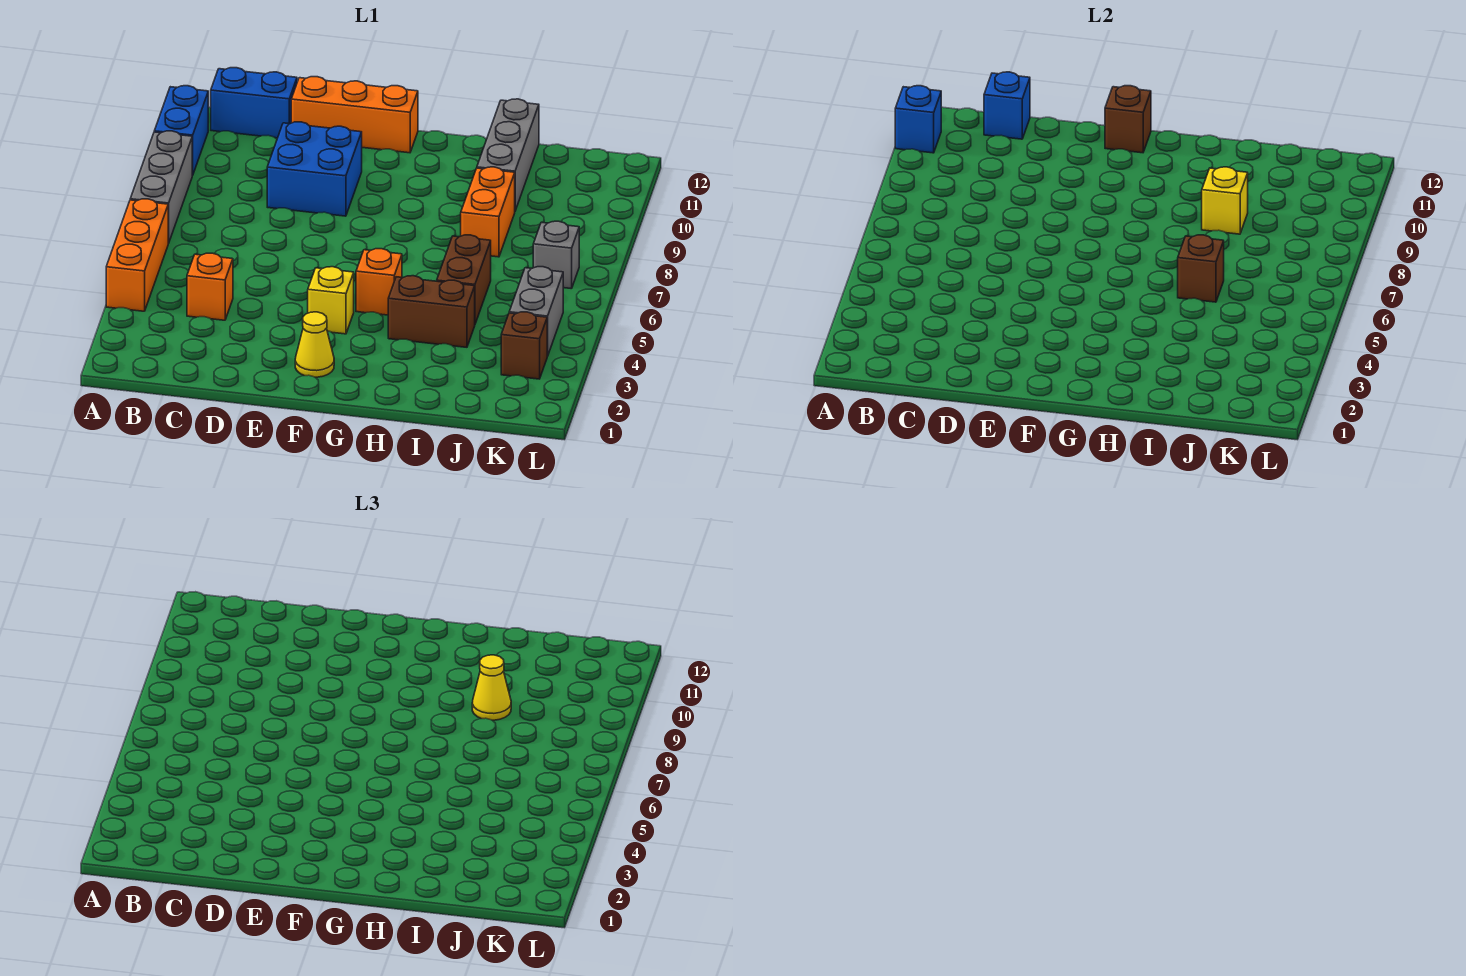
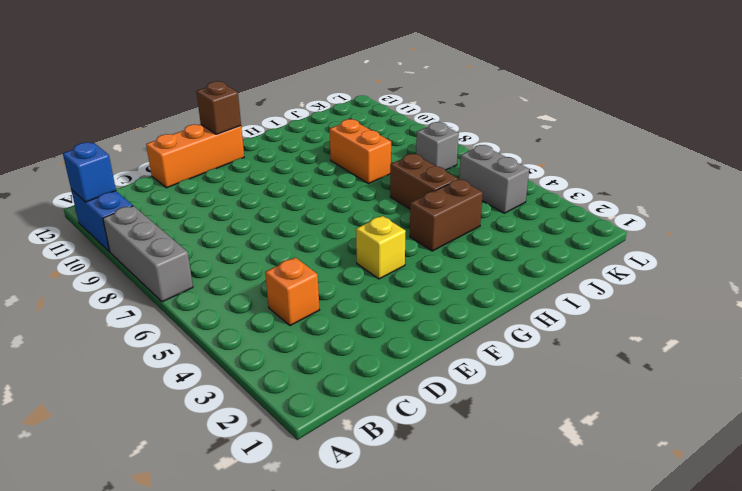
none -> orange brick A4:A6 level 1
none -> blue brick B12:C12 level 1
none -> blue brick D9:E10 level 1

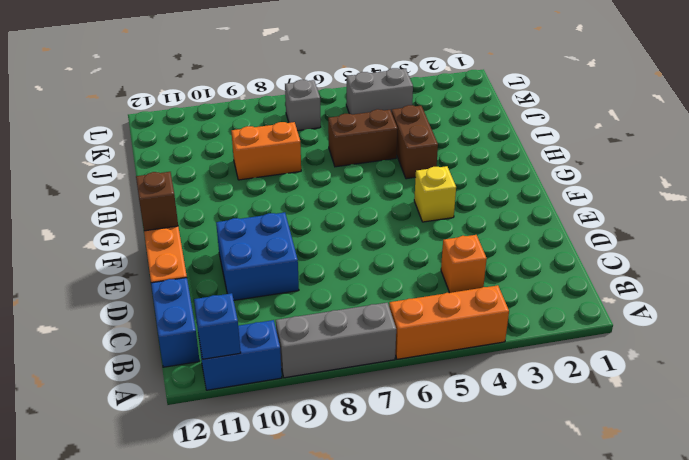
none -> yellow cone F2 level 1
none -> orange brick G5 level 1
none -> grey brick I10:I12 level 1

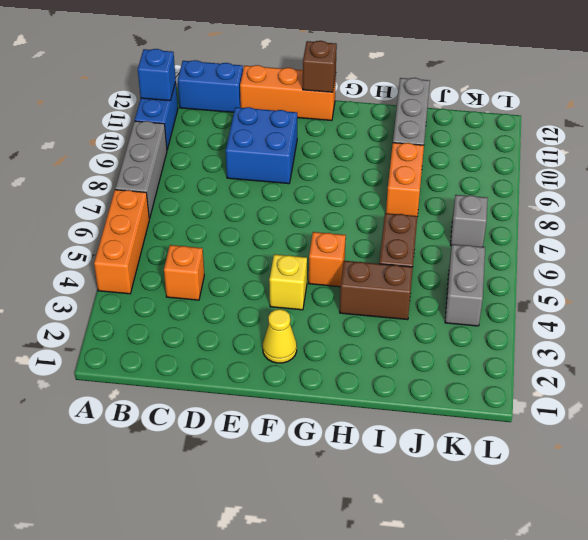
none -> brown brick K3 level 1
none -> blue brick C12 level 2
none -> brown brick I6 level 2

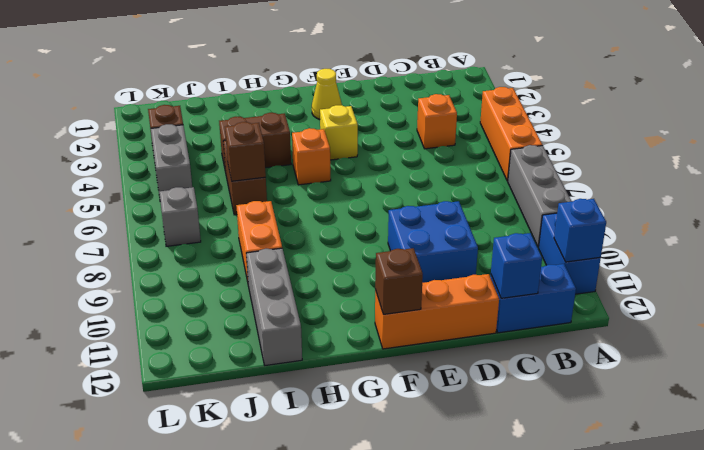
none -> yellow brick I9 level 2
none -> yellow cone I9 level 3

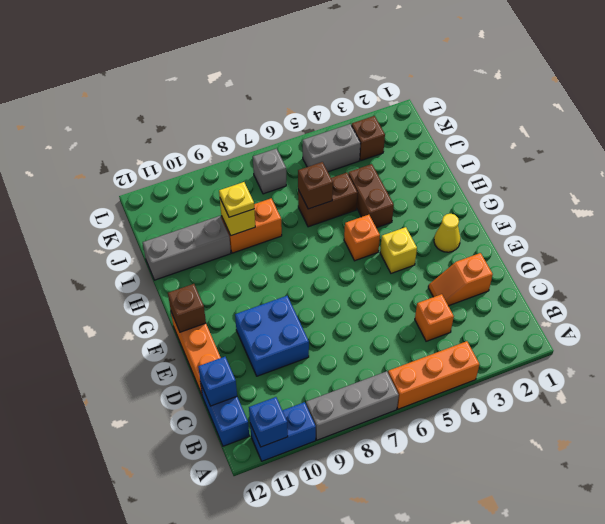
orange slope D2:D3 level 1 top 2 -> none
yellow plate I9 level 3 -> yellow cone I9 level 3

